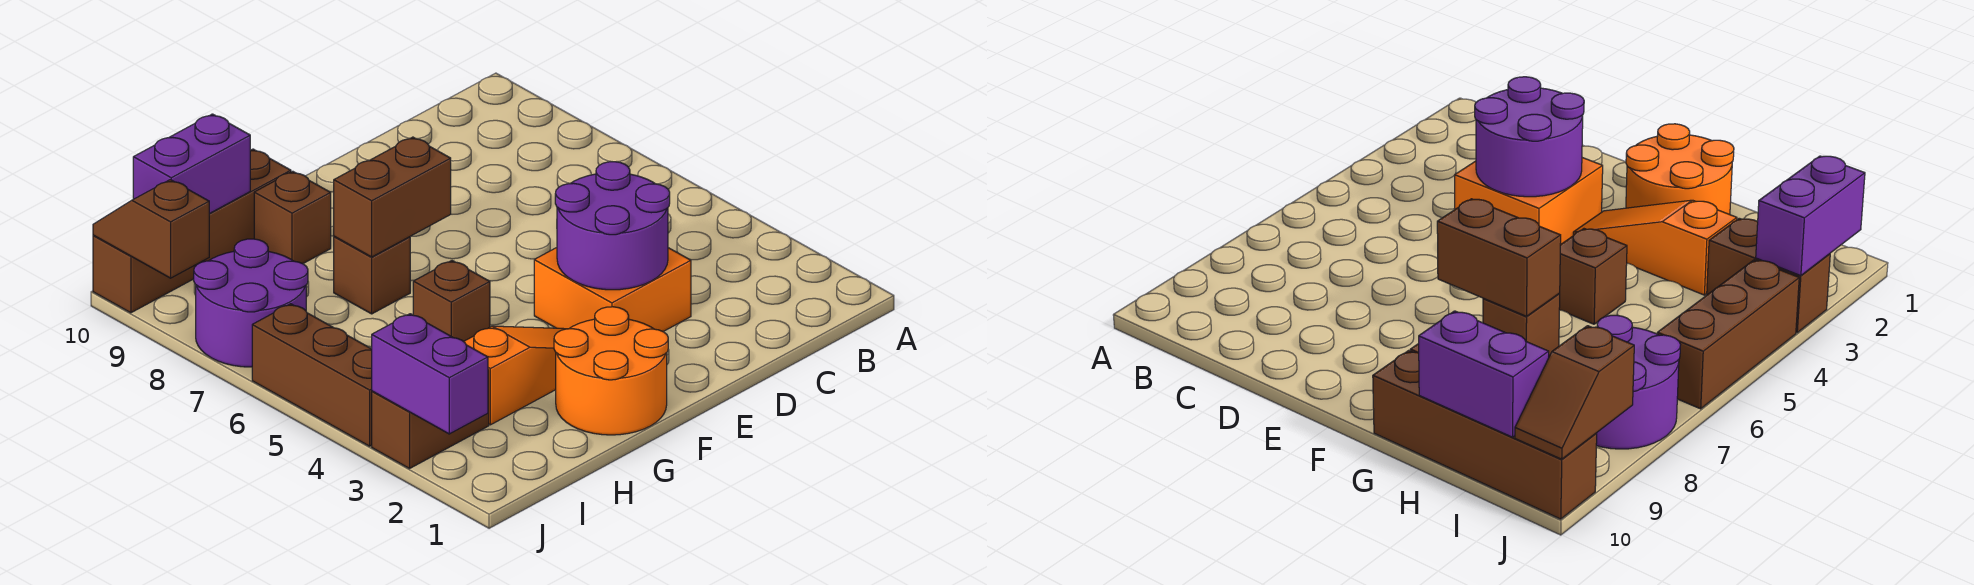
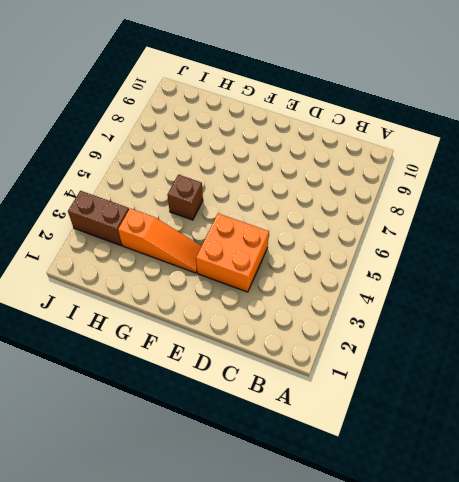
none -> orange round brick F1:G2 level 1
none -> brown brick G7 level 1
none -> brown brick G9 level 1

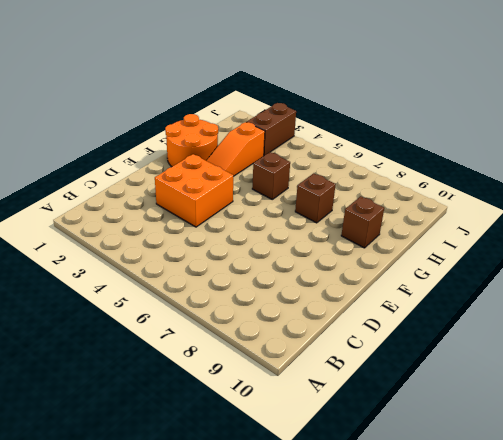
none -> brown brick G10:J10 level 1
none -> purple round brick I7:J8 level 1
none -> brown brick J4:J6 level 1

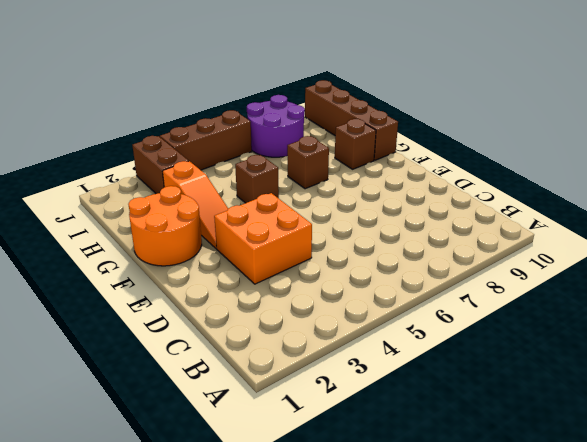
none -> purple round brick D3:E4 level 2
none -> brown brick F7:G7 level 2
none -> purple brick H10:I10 level 2

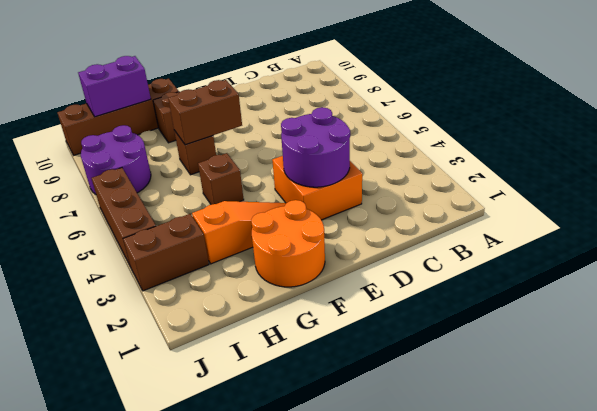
none -> purple brick J2:J3 level 2
none -> brown slope J9:J10 level 2 top 9

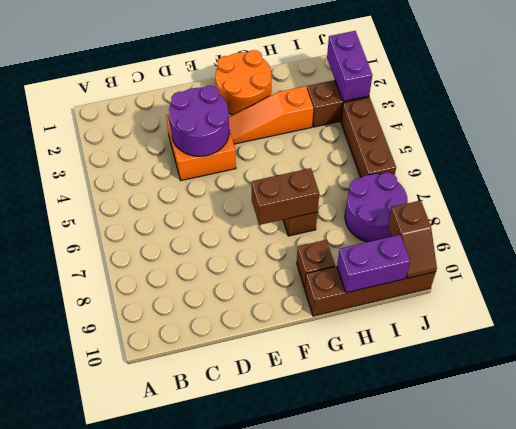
none -> brown brick G5 level 1

